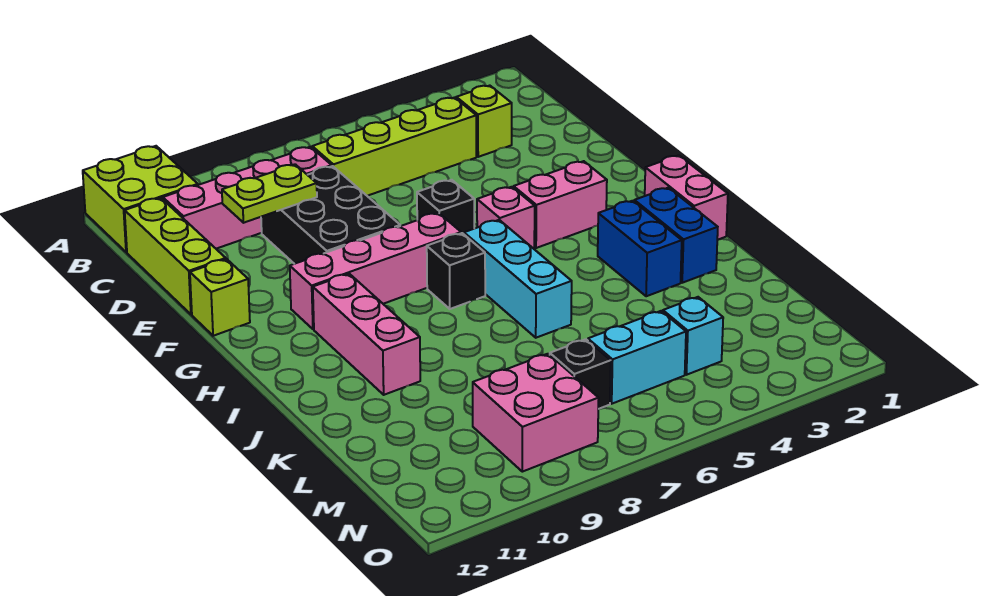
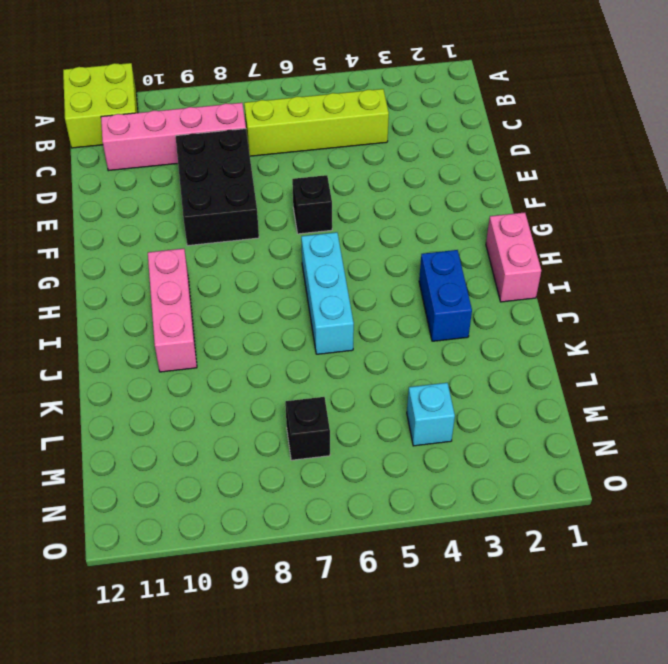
none -> lime brick C3 level 1
none -> lime brick C12:E12 level 1
none -> lime brick F12 level 1

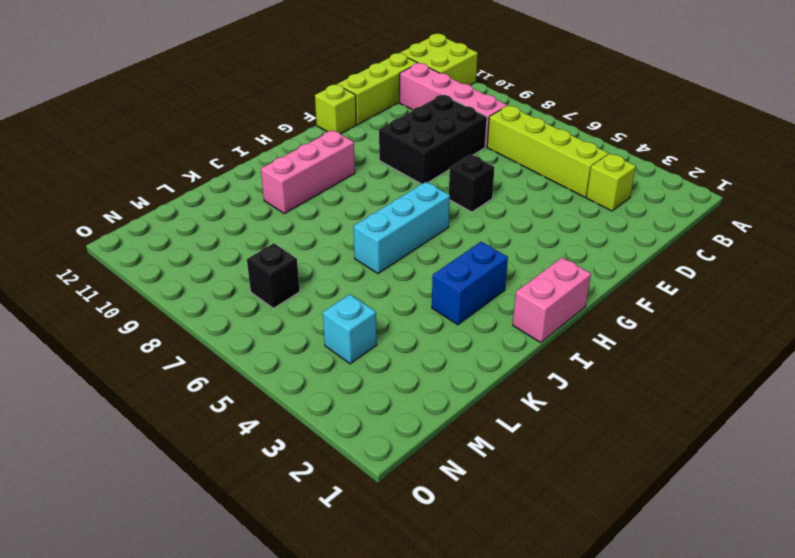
none -> pink brick G3:G4 level 1
none -> pink brick G5 level 1
none -> pink brick G7:G10 level 1

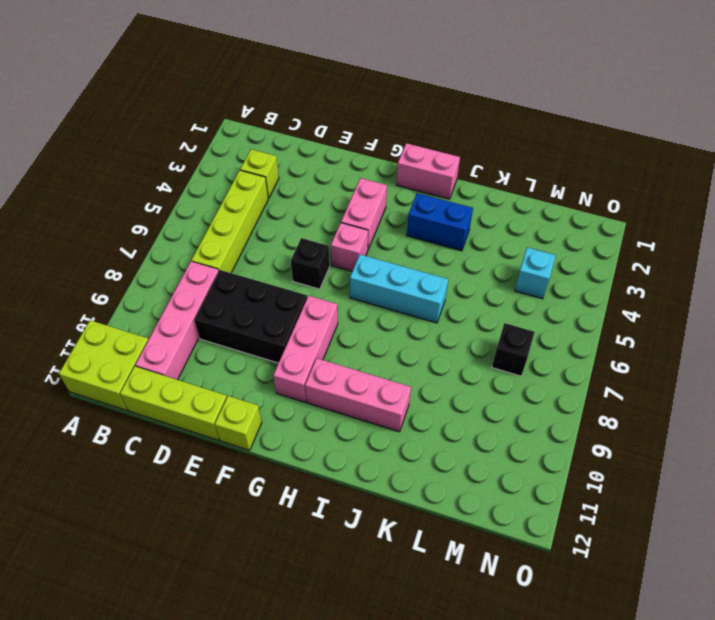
pink brick G8:G10 level 1 -> pink brick G7:G10 level 1
none -> black brick H7 level 1
none -> blue brick I2:J2 level 1
none -> cyan brick M5:M6 level 1

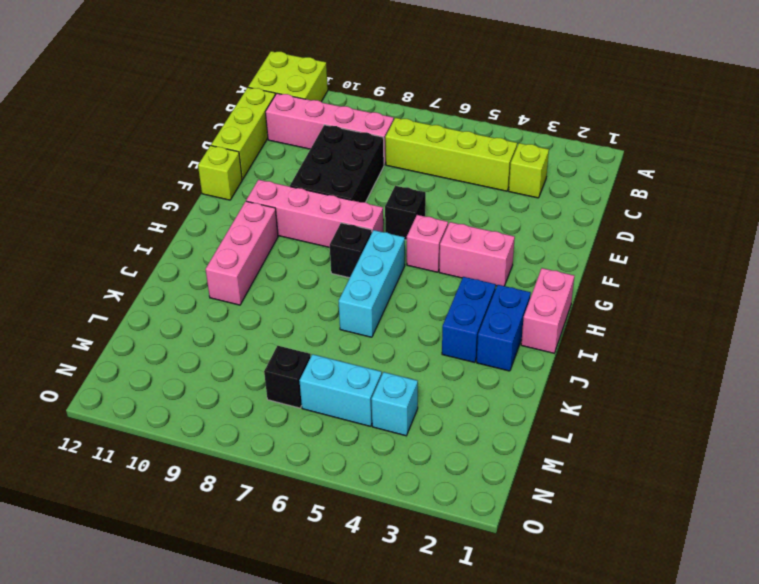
none -> pink brick M8:N9 level 1
none -> lime plate D9:D10 level 2

